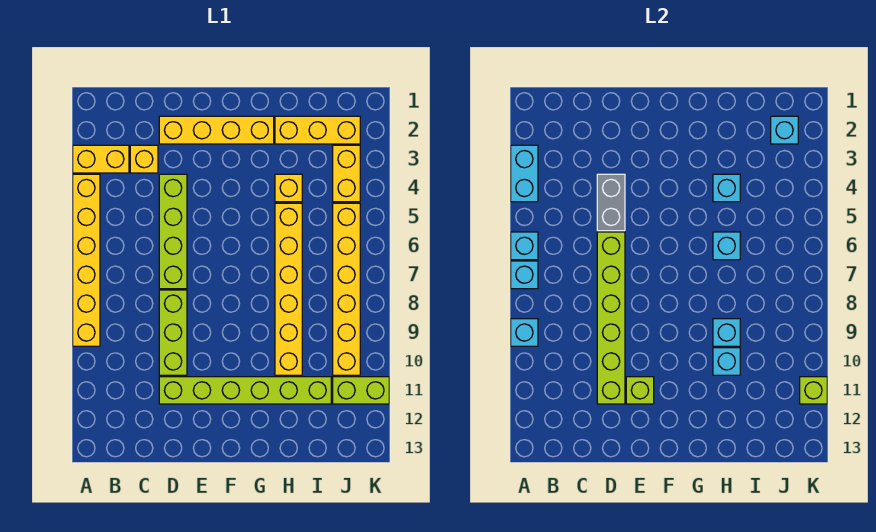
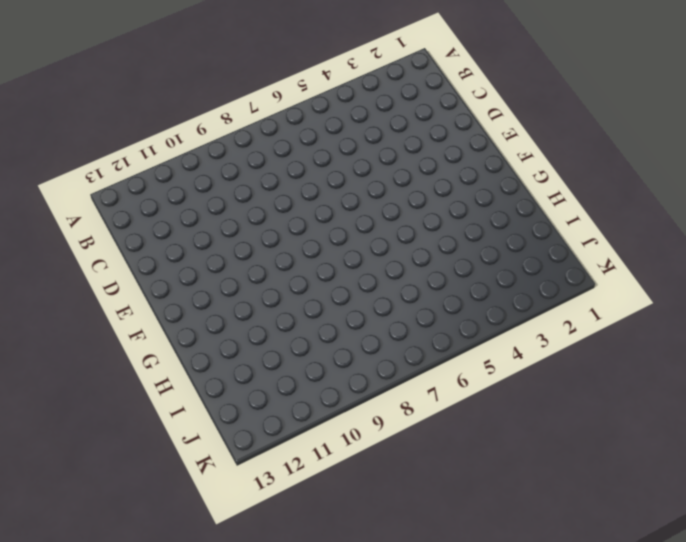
none -> yellow brick A3:B3 level 1
none -> yellow brick A4:A9 level 1
none -> yellow brick C3 level 1

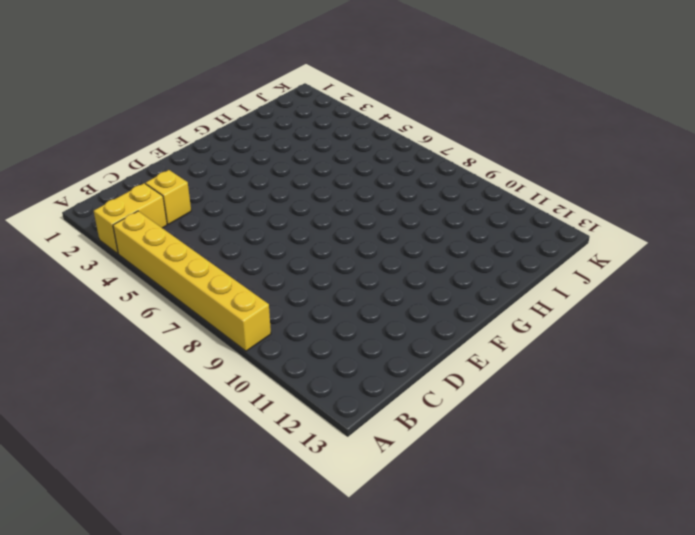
none -> yellow brick D2:G2 level 1
none -> lime brick D4:D7 level 1
none -> lime brick D8:D10 level 1

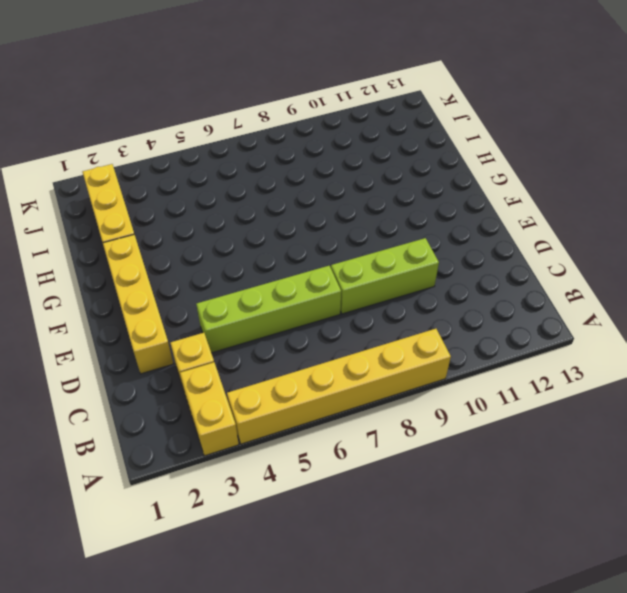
none -> lime brick D11:I11 level 1
none -> yellow brick H4 level 1
none -> yellow brick H5:H10 level 1

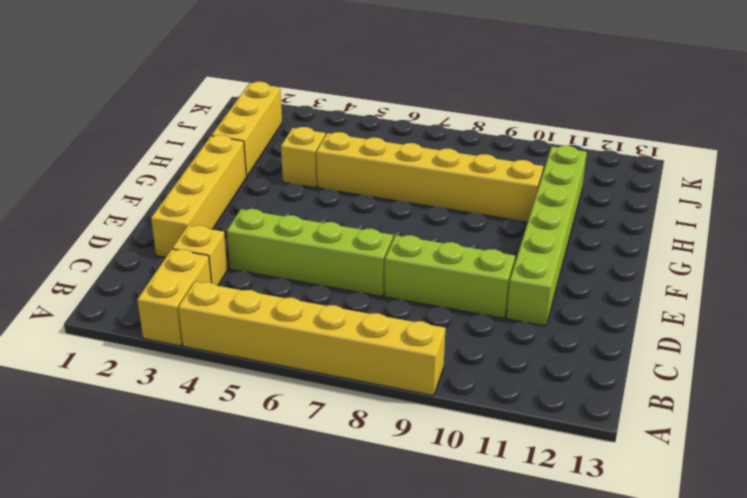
none -> yellow brick J3:J4 level 1
none -> yellow brick J5:J10 level 1
none -> lime brick J11:K11 level 1

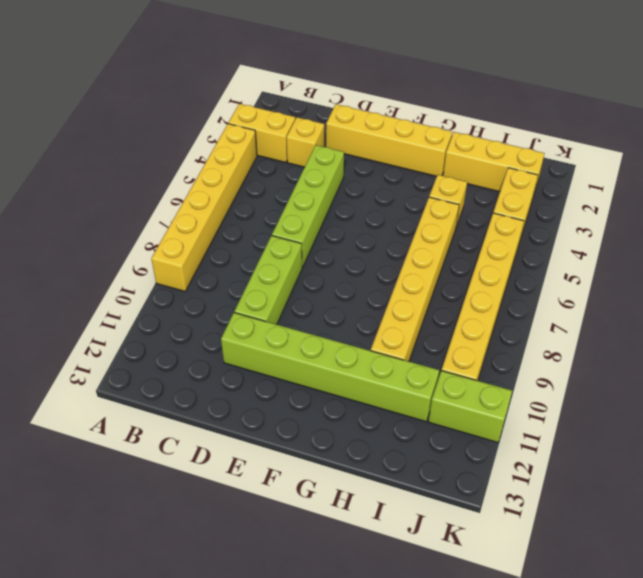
none -> cyan brick A3:A4 level 2
none -> cyan brick A6 level 2
none -> cyan brick A7 level 2

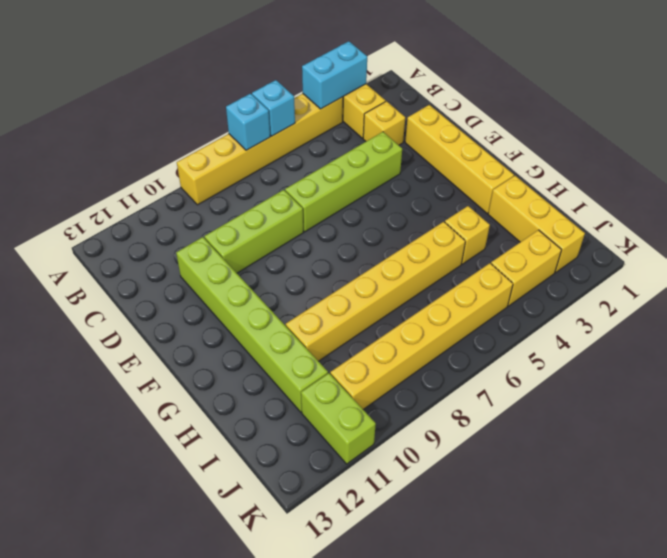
none -> cyan brick A9 level 2
none -> grey brick D4:D5 level 2
none -> lime brick D6:D11 level 2

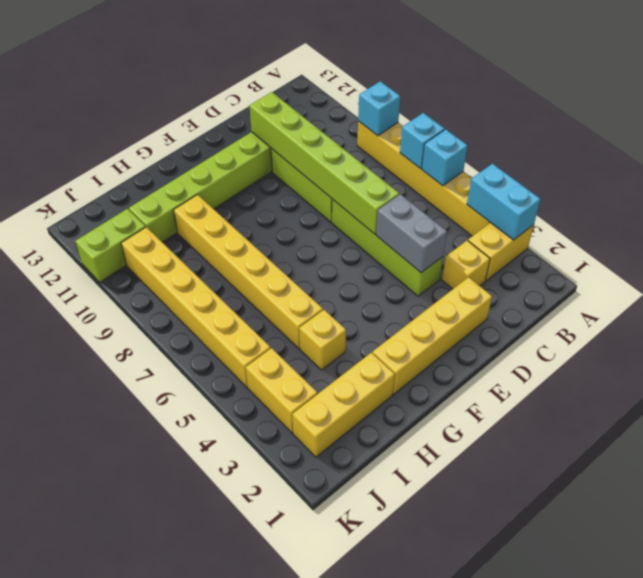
none -> lime brick E11 level 2
none -> cyan brick H4 level 2
none -> cyan brick H6 level 2

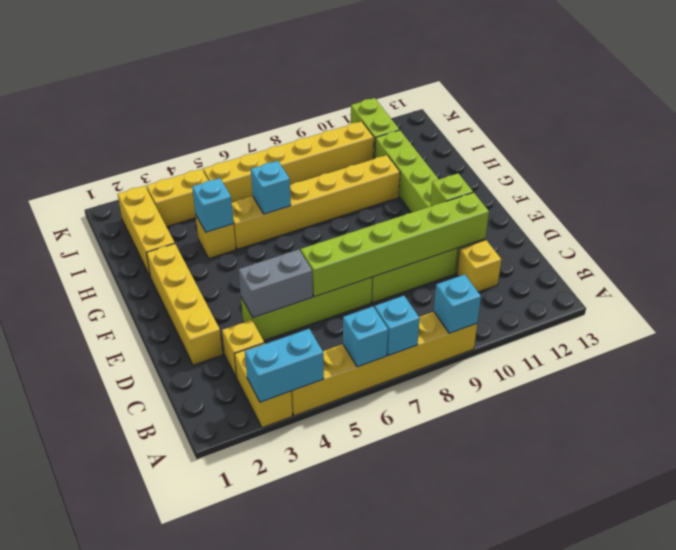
yellow brick C11 level 1 -> none
none -> cyan brick H9 level 2
none -> cyan brick H10 level 2
none -> cyan brick J2 level 2

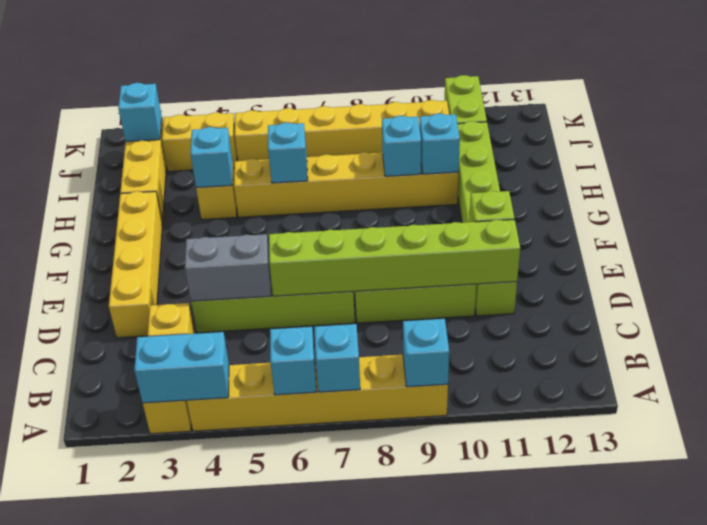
none -> lime brick K11 level 2

